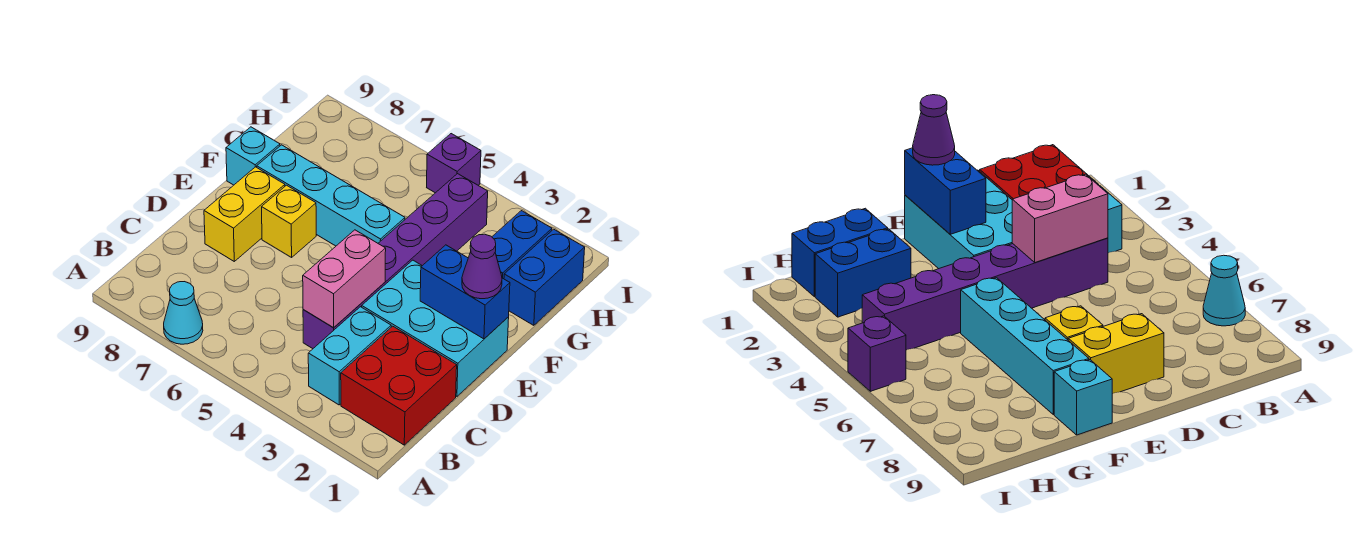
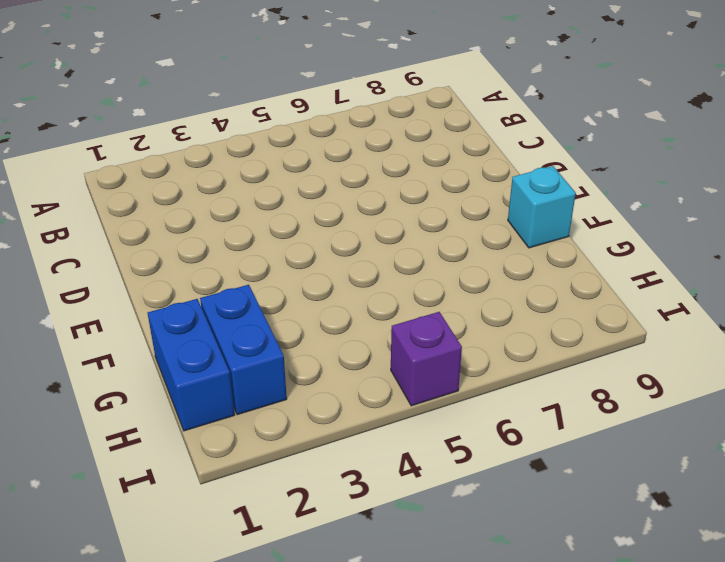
none -> cyan cone A7 level 1
none -> red brick B1:C2 level 1
none -> cyan brick B3:C3 level 1

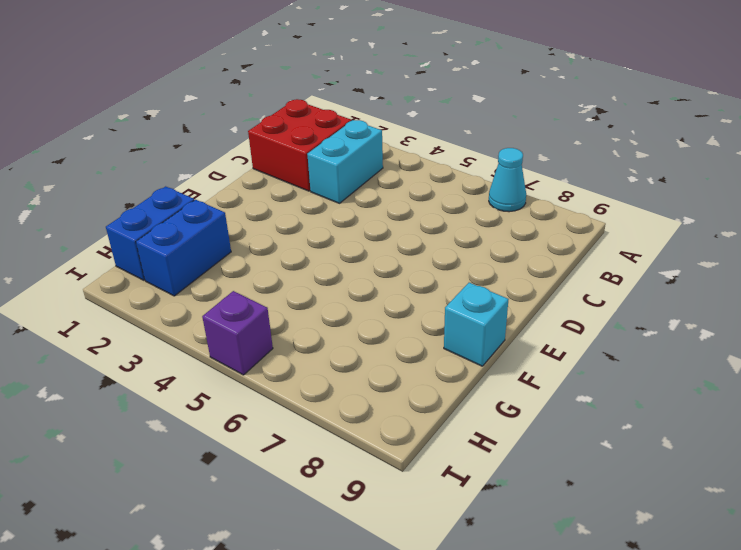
none -> purple brick C4:H4 level 1
none -> cyan brick D1:E3 level 1
none -> yellow brick D8:E8 level 1

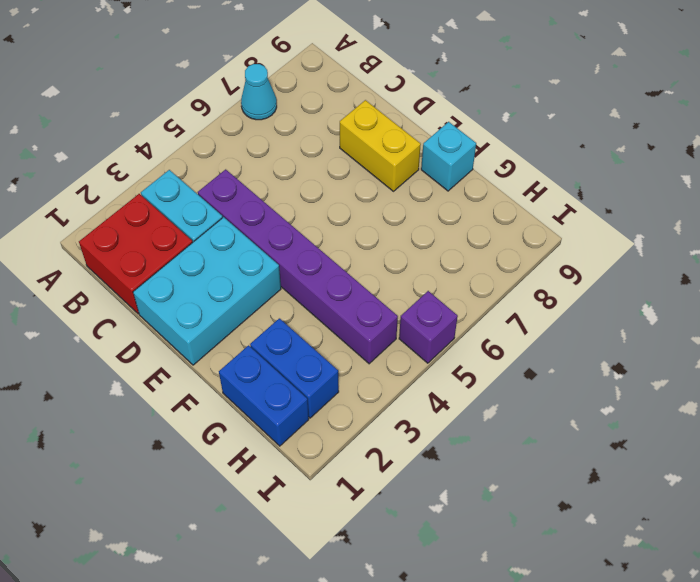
none -> yellow brick E7 level 1
none -> cyan brick F5:F8 level 1
none -> pink brick C4:D4 level 2

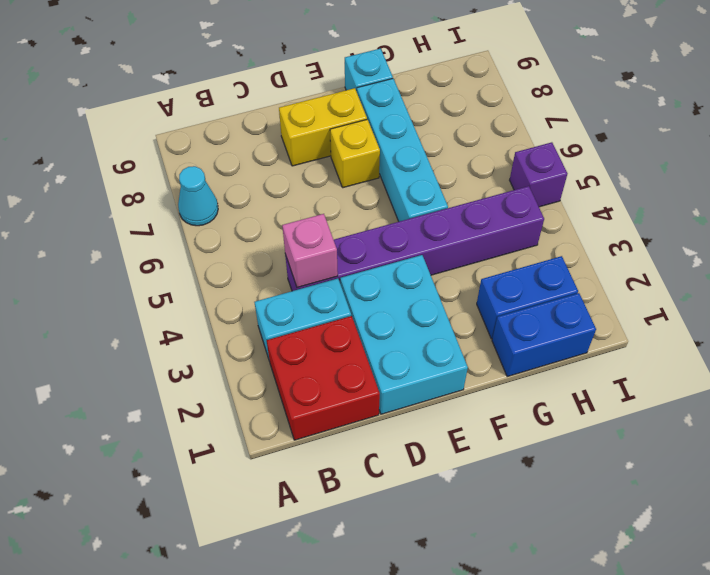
pink brick C4 level 2 -> pink brick C4:D4 level 2
none -> blue brick E1:E2 level 2
none -> purple cone E1 level 3

